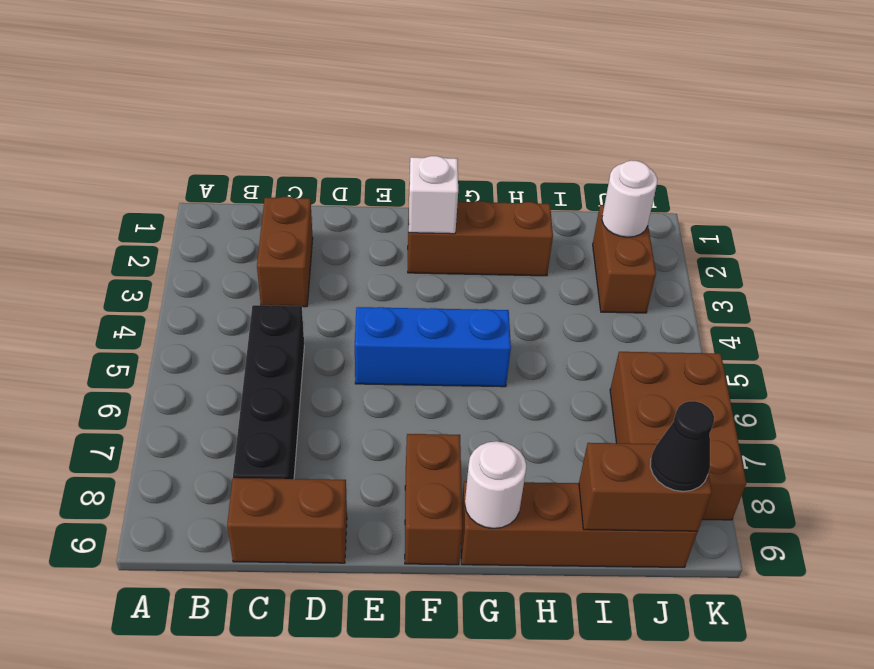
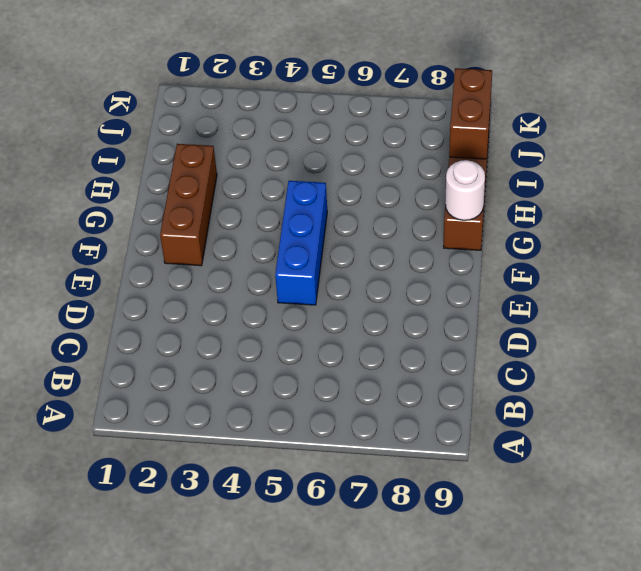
none -> brown brick C2:C3 level 1
none -> black brick C5:C8 level 1
none -> brown brick C9:D9 level 1

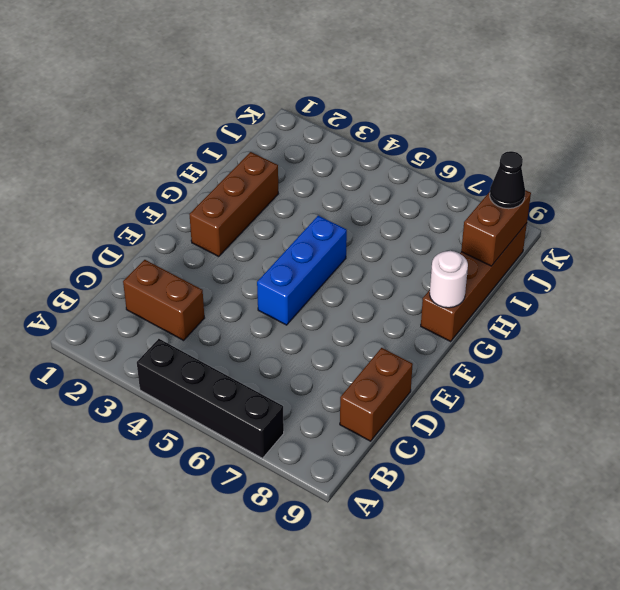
black brick A4:A7 level 1 -> black brick C5:C8 level 1
none -> brown brick F8:F9 level 1
none -> brown brick J2:J3 level 1
none -> brown brick J6:K8 level 1

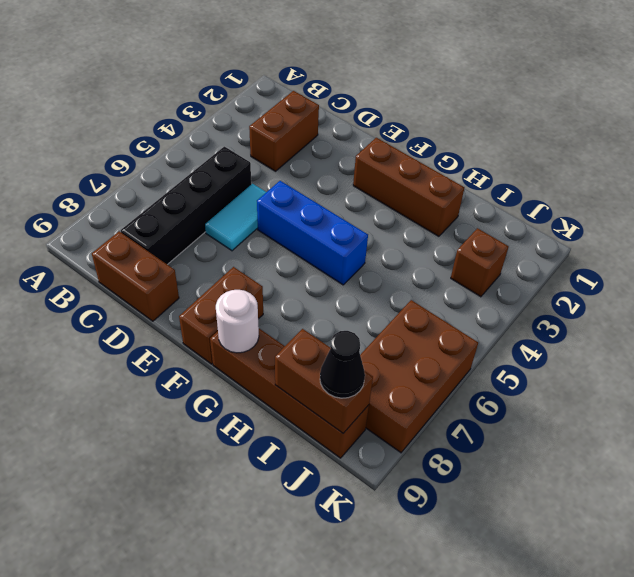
cyan tile D5:D6 level 1 -> none
brown brick J3 level 1 -> brown brick J2:J3 level 1
none -> white brick F2 level 2
none -> white round brick J2 level 2

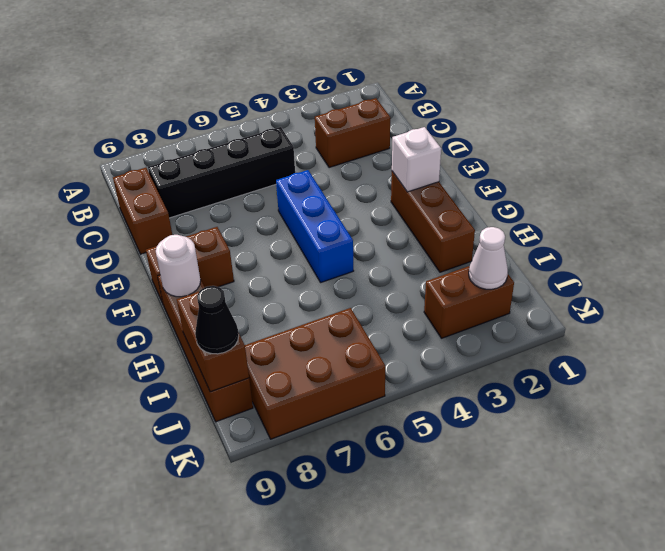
white cone J2 level 2 -> white round brick J2 level 2

